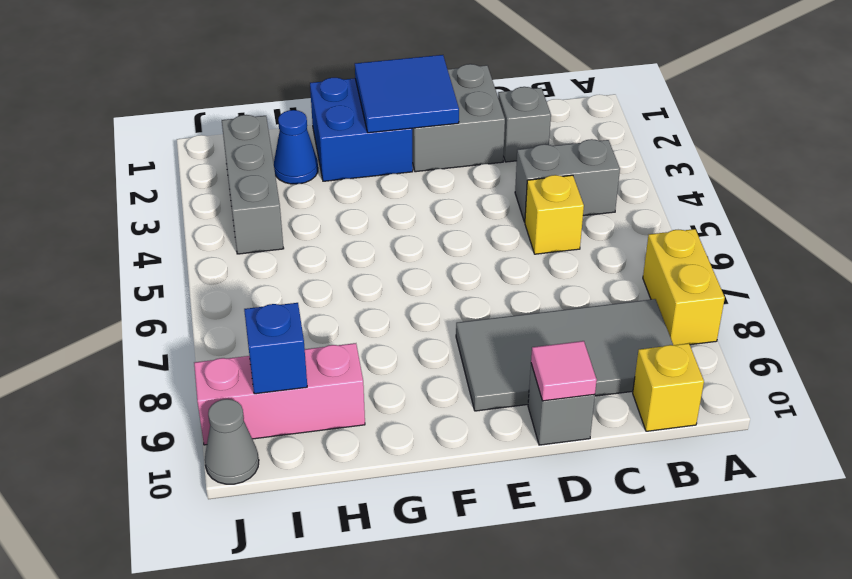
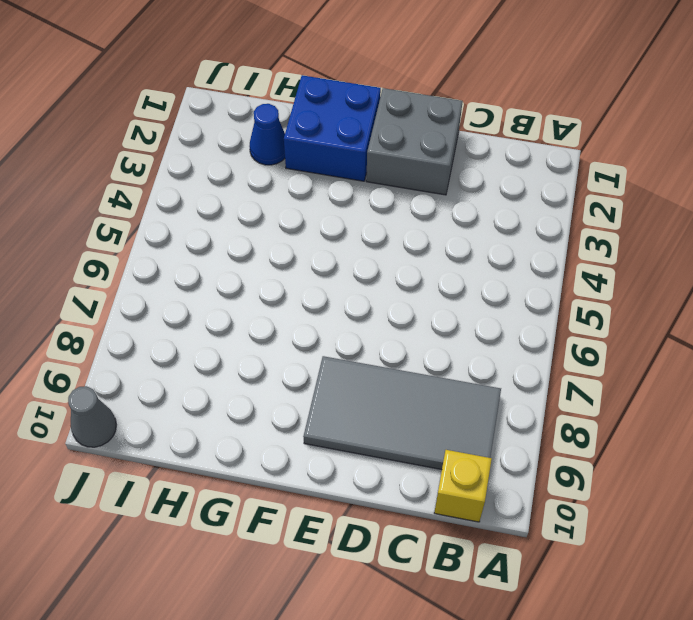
none -> yellow brick A7:A8 level 1
none -> grey brick B4:C4 level 1
none -> grey brick C2 level 1

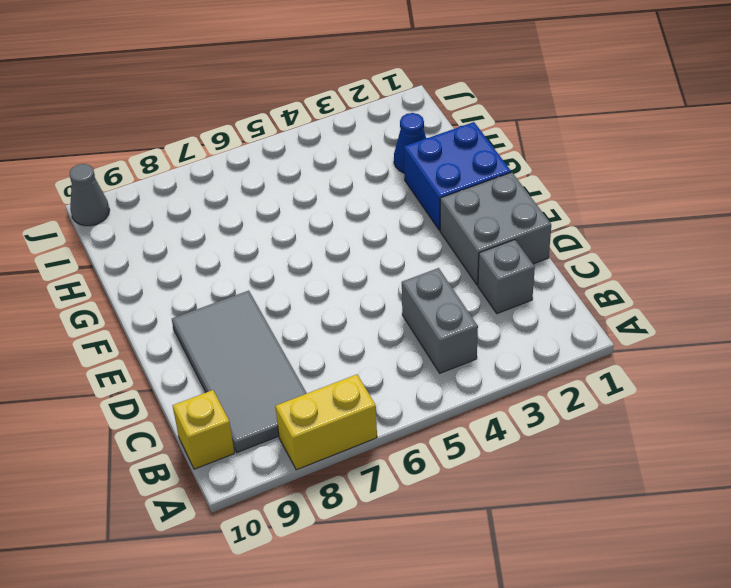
none -> yellow brick C5 level 1
none -> grey brick D10 level 1
none -> pink brick H9:J9 level 1

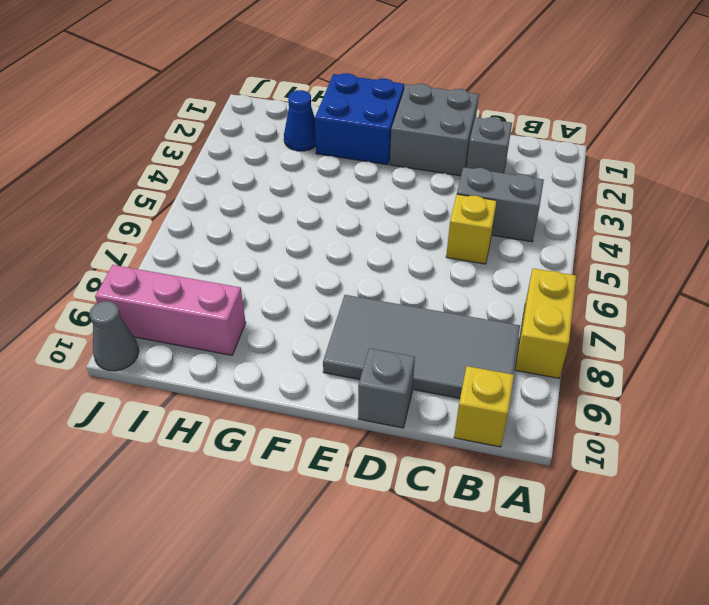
none -> grey brick I2:I4 level 1
none -> pink tile D10 level 2
none -> blue tile E1:F2 level 2

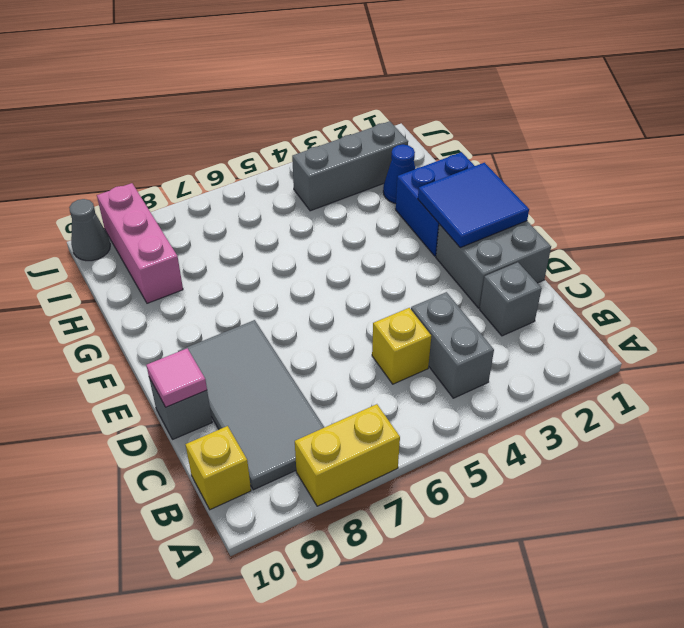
none -> blue brick I9 level 2

